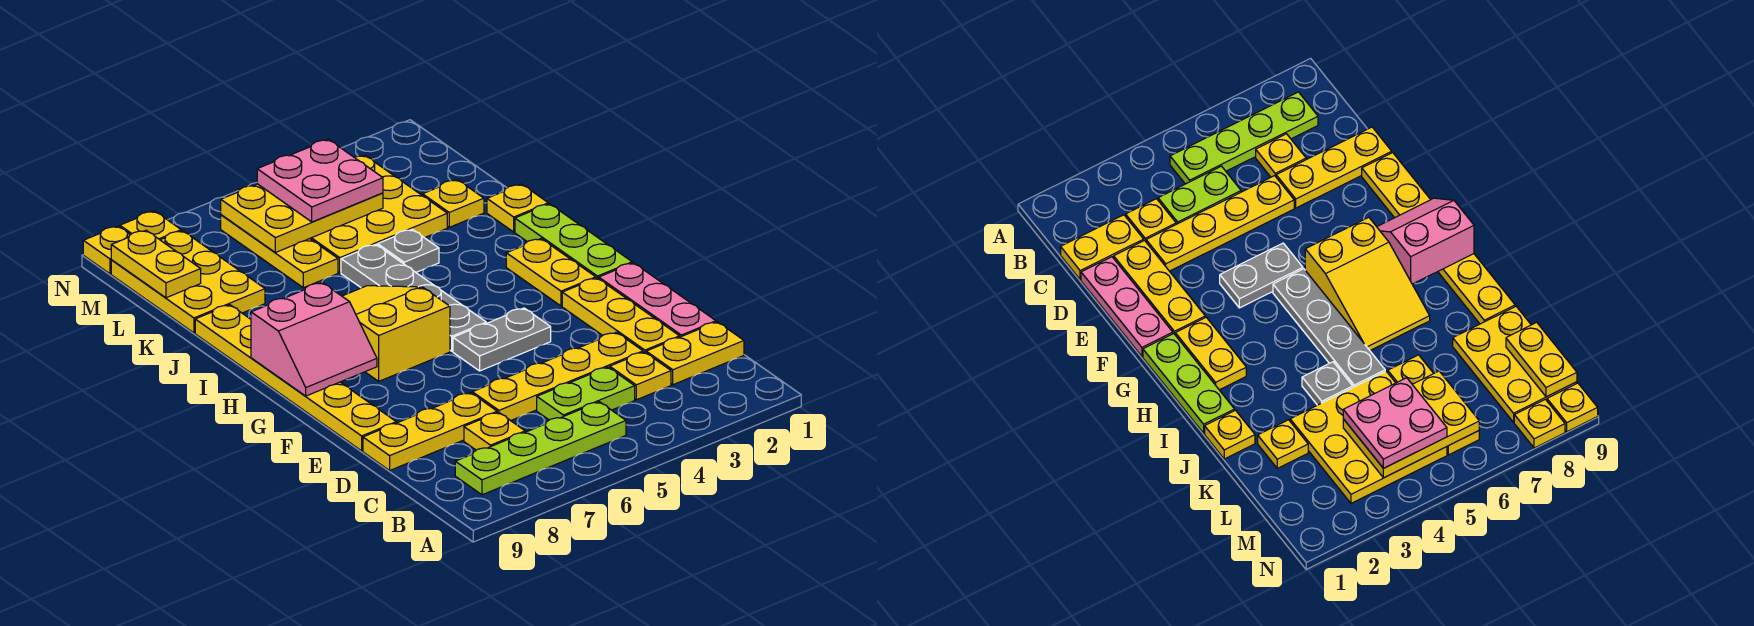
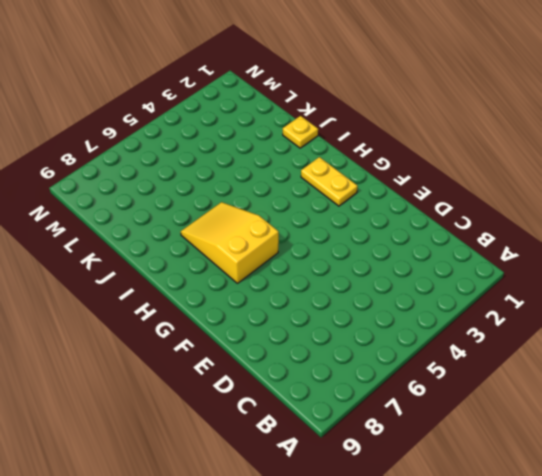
none -> lime plate B5:B8 level 1
none -> yellow plate C1:C2 level 1
none -> yellow plate C3 level 1

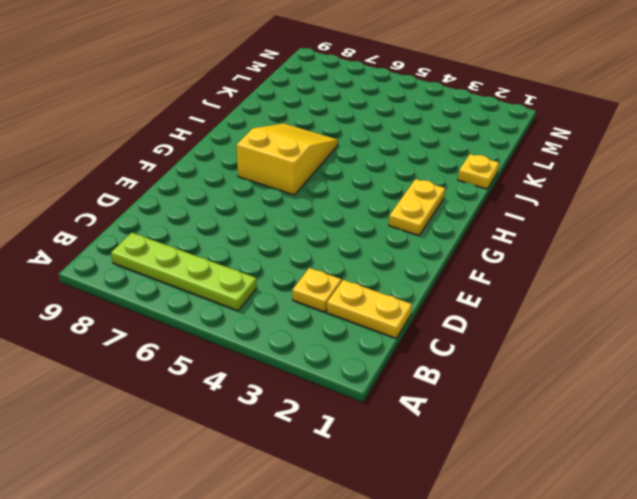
none -> lime plate C4:C5 level 1
none -> yellow plate C7 level 1
none -> pink plate D1:F1 level 1

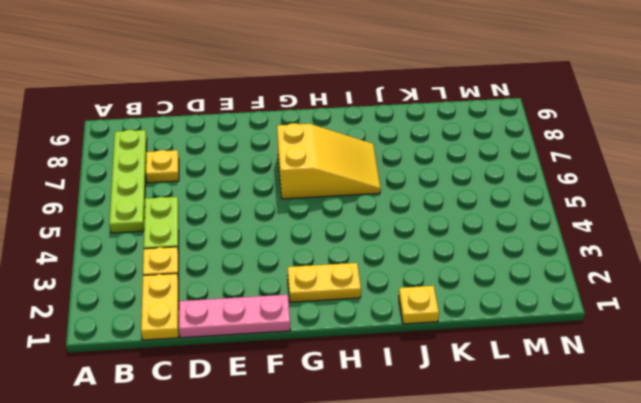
none -> yellow plate D2:F2 level 1
none -> yellow plate D3:D6 level 1
none -> yellow plate D7:D9 level 1

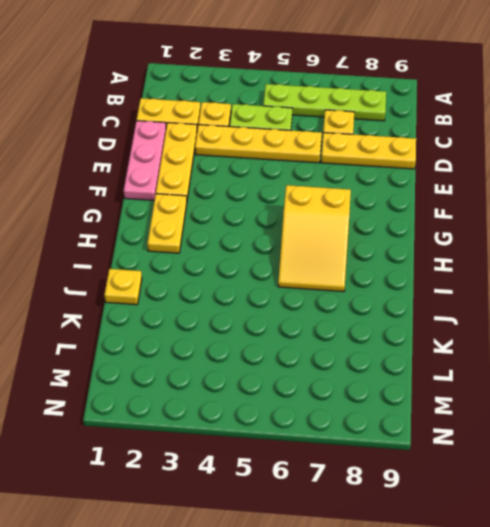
none -> yellow plate E9:J9 level 1
none -> grey plate F4:F5 level 1
none -> lime plate G1:I1 level 1

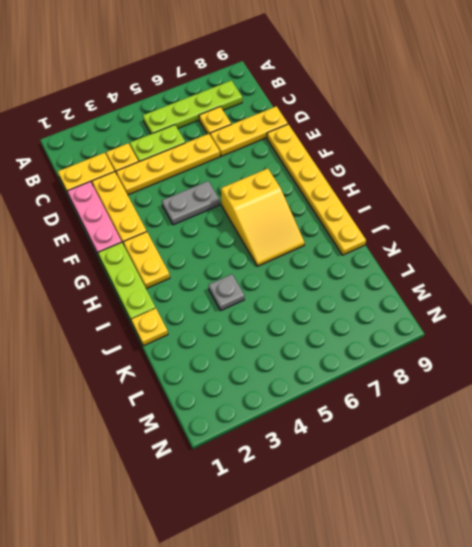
none -> grey plate G5:J5 level 1
none -> yellow plate K2 level 1
none -> yellow plate K3:M5 level 1

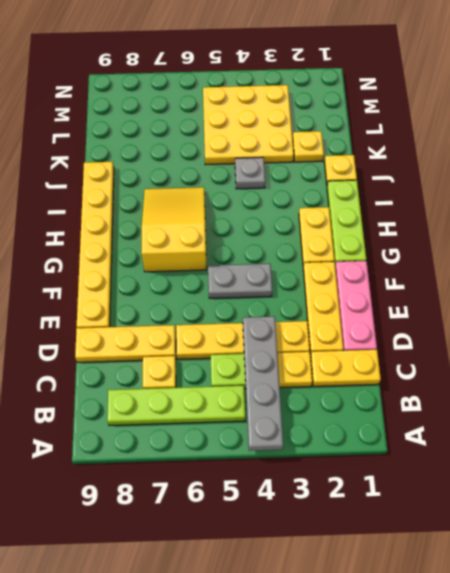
grey plate A4:D4 level 2 -> grey plate G5:J5 level 1
none -> yellow plate K6:M6 level 1
none -> yellow plate K8:M9 level 1
none -> yellow plate N8 level 1

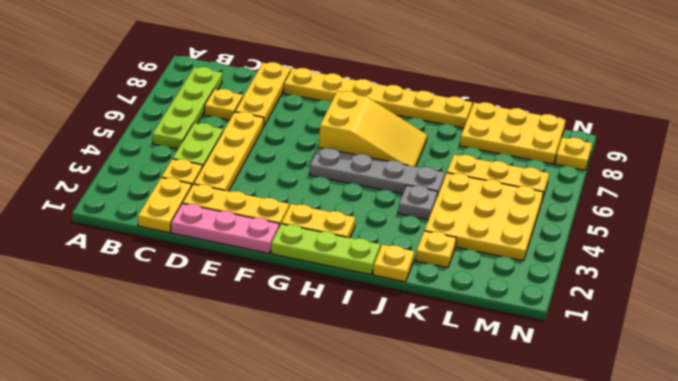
none -> grey plate F4:F5 level 1
none -> yellow plate N9 level 1
none -> pink slope G8:H9 level 2 top H

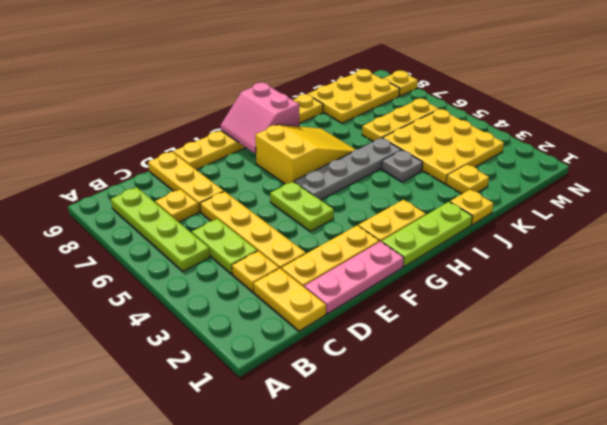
lime plate F4:F5 level 1 -> grey plate F4:F5 level 1
none -> yellow plate N9 level 1
none -> yellow plate L4:M6 level 2
none -> yellow plate L9:M9 level 2

